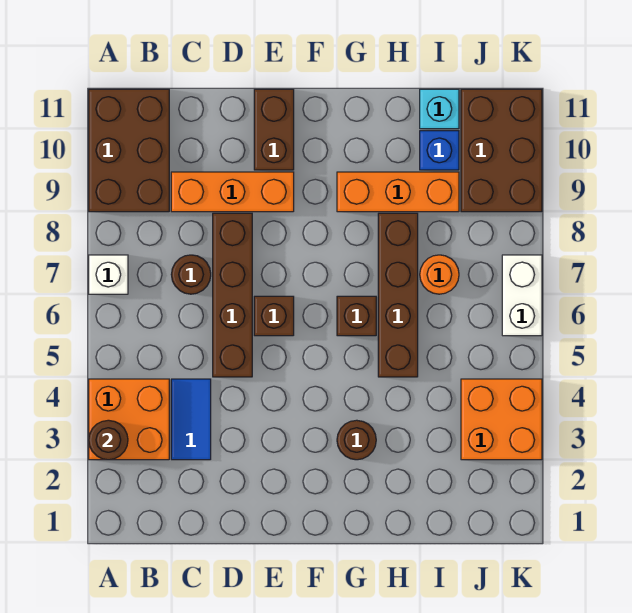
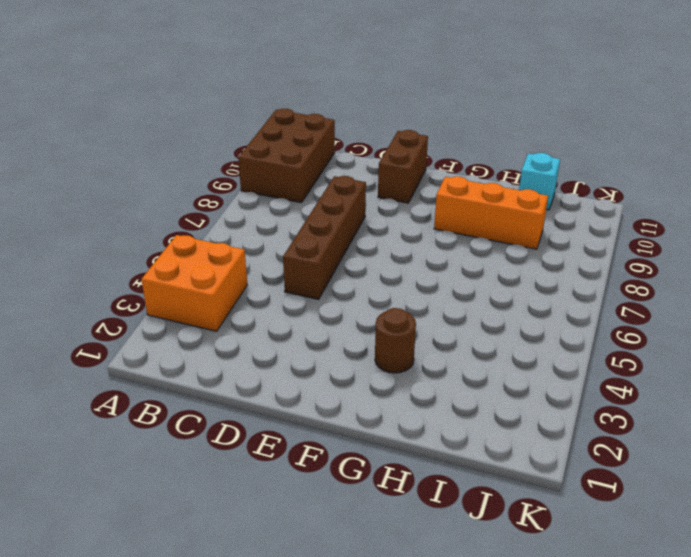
none -> white brick A7 level 1
none -> blue tile C3:C4 level 1
none -> brown round brick C7 level 1

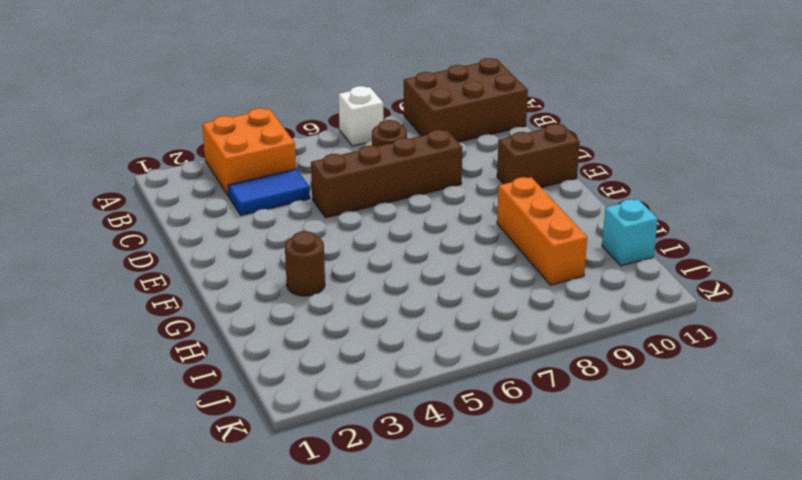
none -> orange brick C9:E9 level 1
none -> brown brick E6 level 1
none -> brown brick G6 level 1

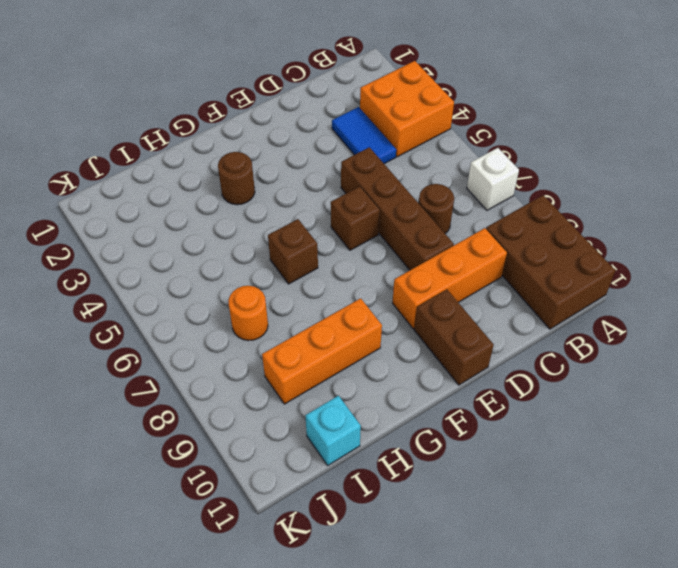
none -> brown brick H5:H8 level 1
none -> blue brick I10 level 1
none -> orange brick J3:K4 level 1

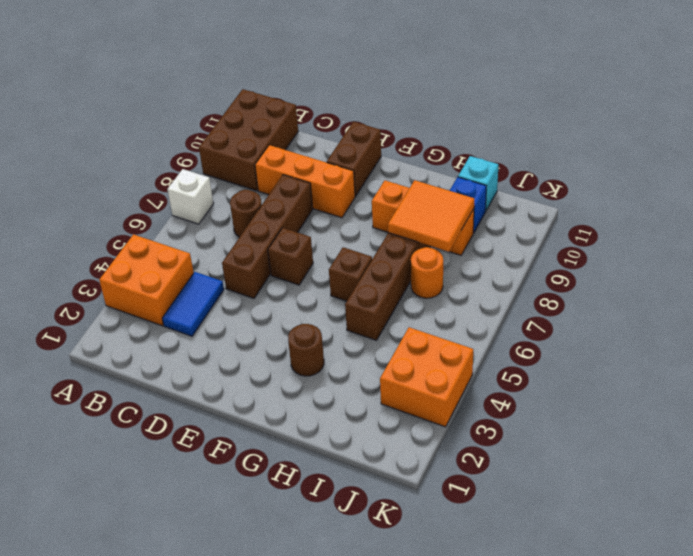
orange tile H8:I9 level 2 -> none
none -> brown brick J9:K11 level 1
none -> white brick K6:K7 level 1
none -> brown round brick A3 level 2

